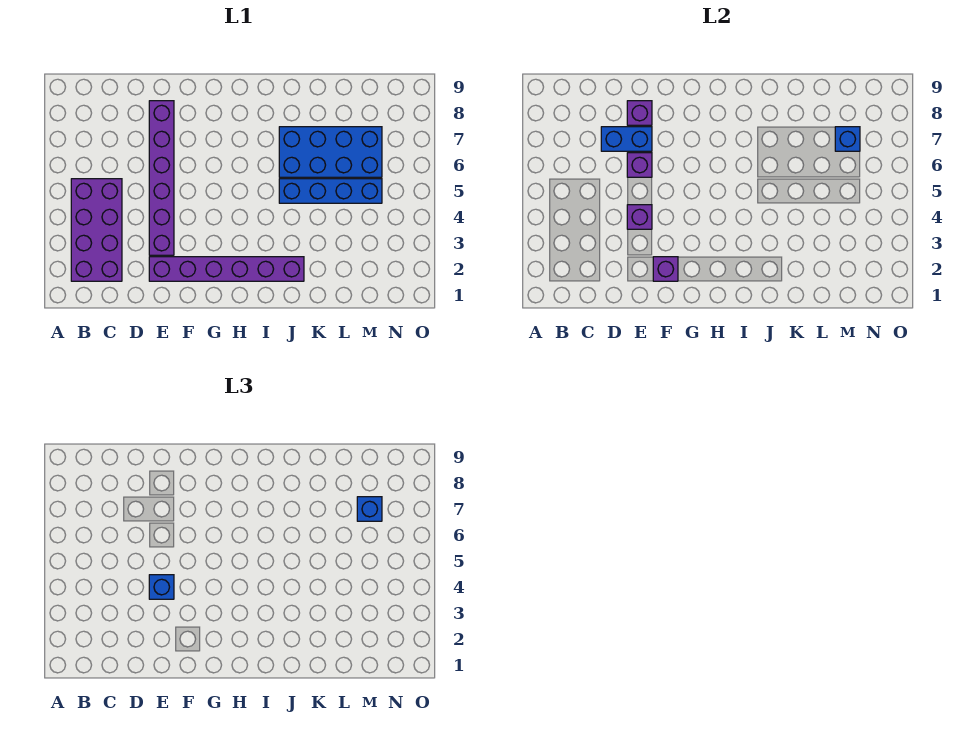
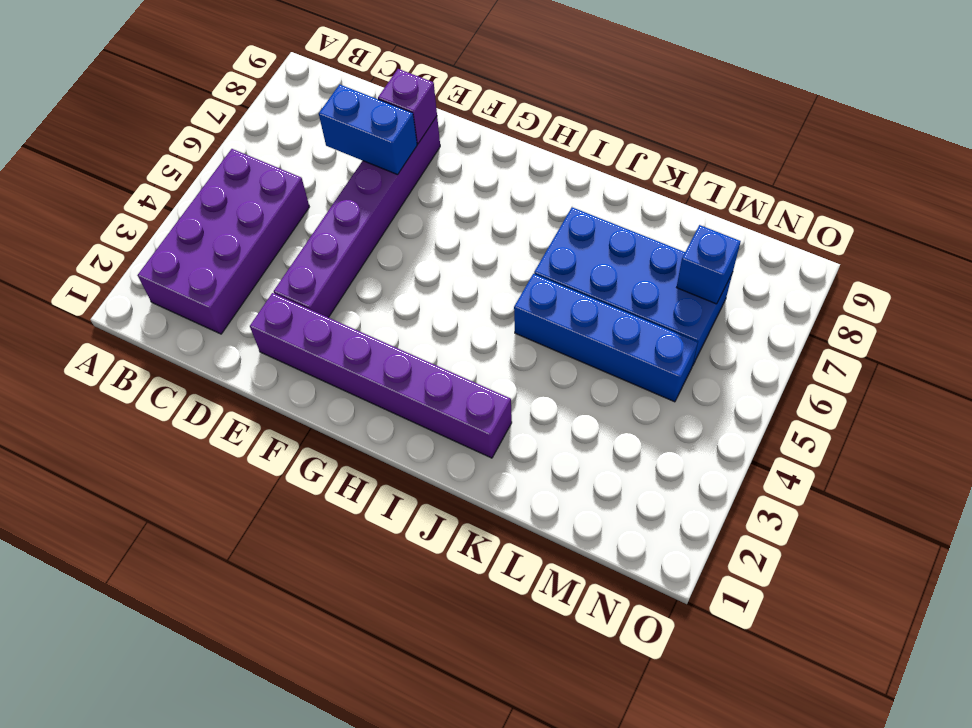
none -> purple brick E4 level 2
none -> purple brick E6 level 2
none -> purple brick F2 level 2

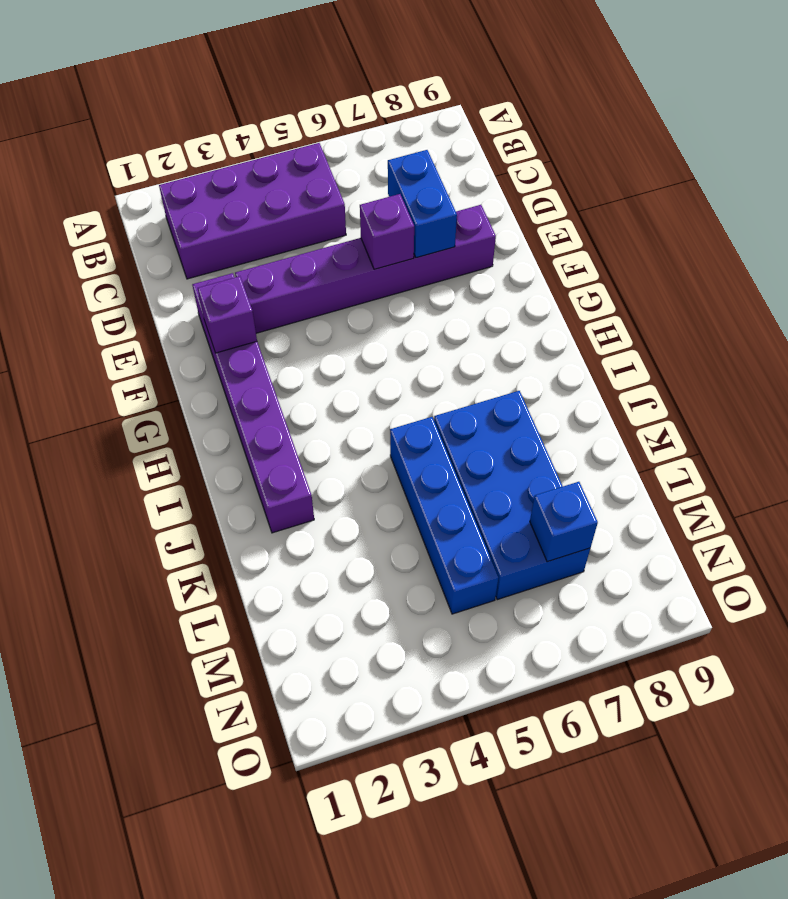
none -> purple brick E4 level 2
none -> purple brick E8 level 2
none -> blue brick E4 level 3

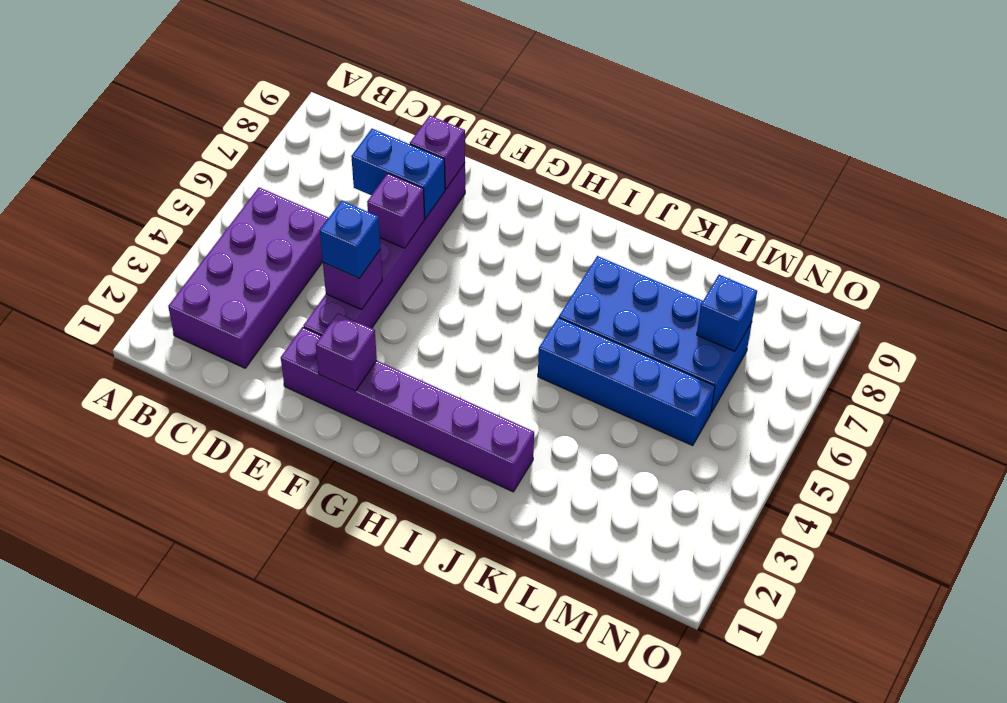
none -> blue brick M7 level 3

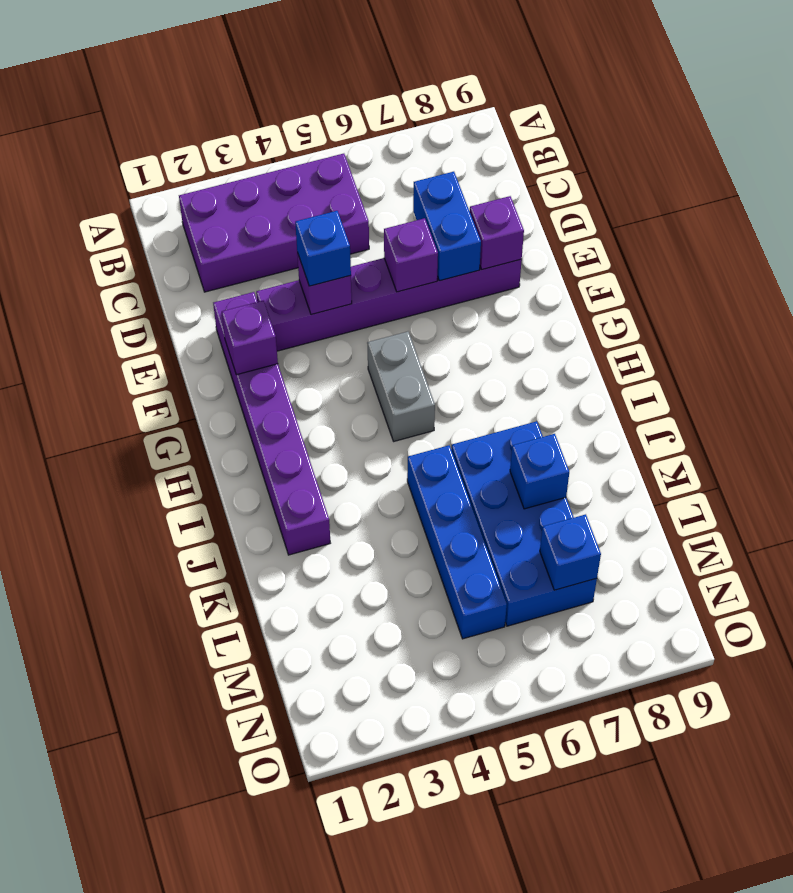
grey brick G5:H5 level 1 -> none
blue brick K7 level 2 -> blue brick M7 level 3

